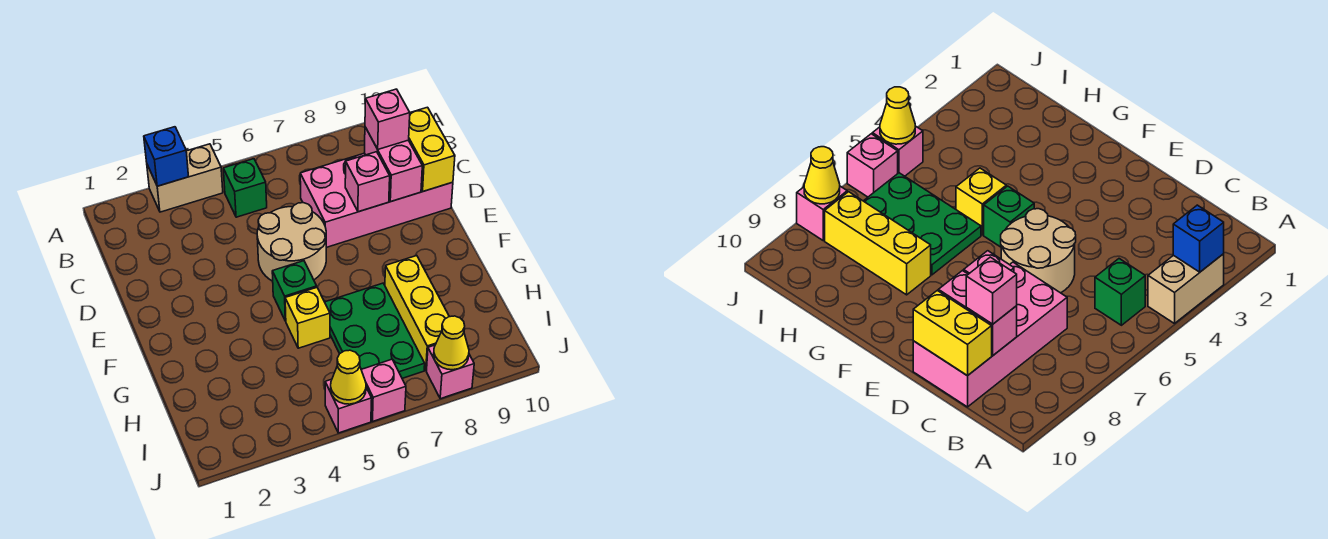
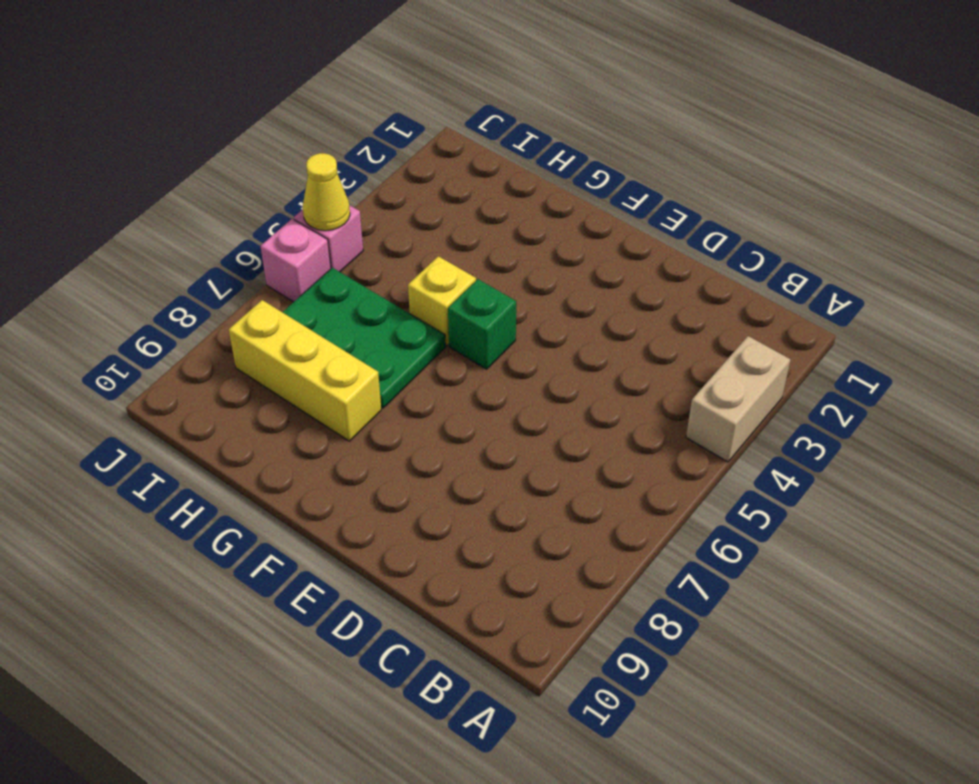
none -> green brick B5 level 1
none -> pink brick C7:D10 level 1
none -> tan round brick D5:E6 level 1

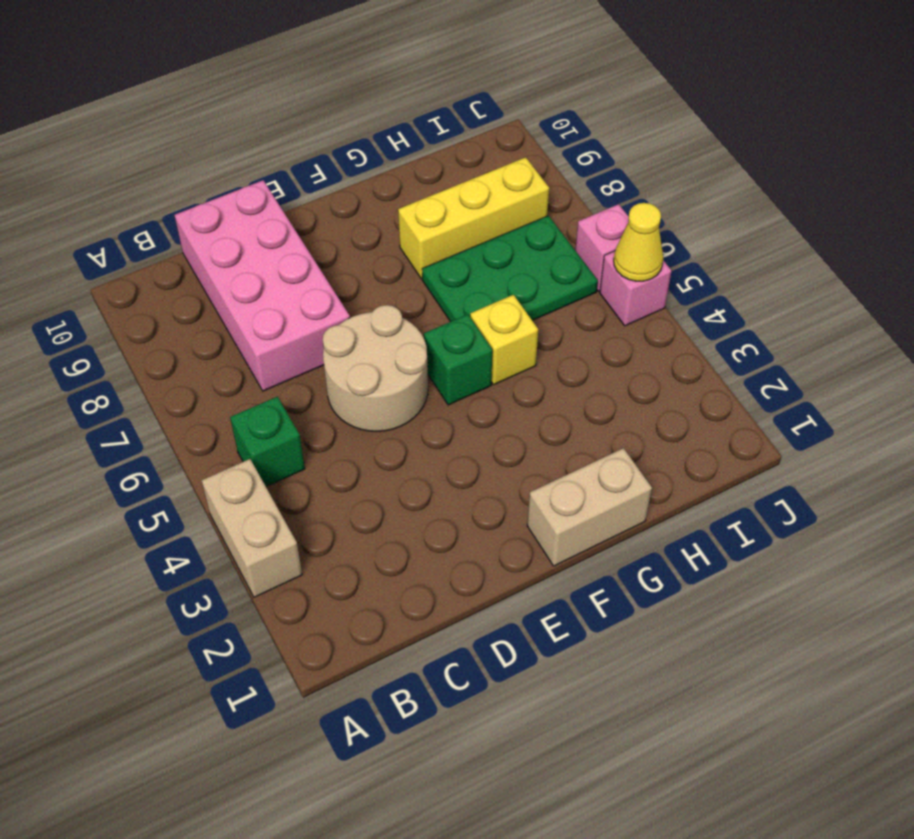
tan brick F1:G1 level 1 -> none
none -> pink brick J8 level 1
none -> blue brick A3 level 2
none -> pink brick C9:D9 level 2

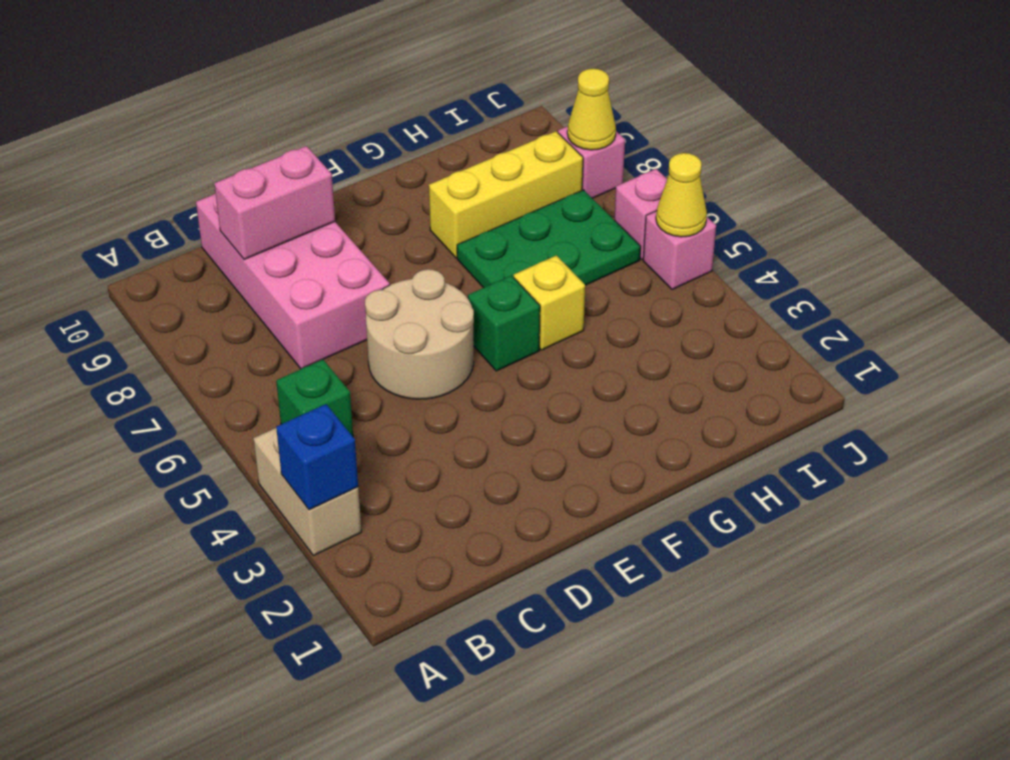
none -> yellow brick C10:D10 level 2
none -> pink brick D8 level 2
none -> pink brick C9 level 3

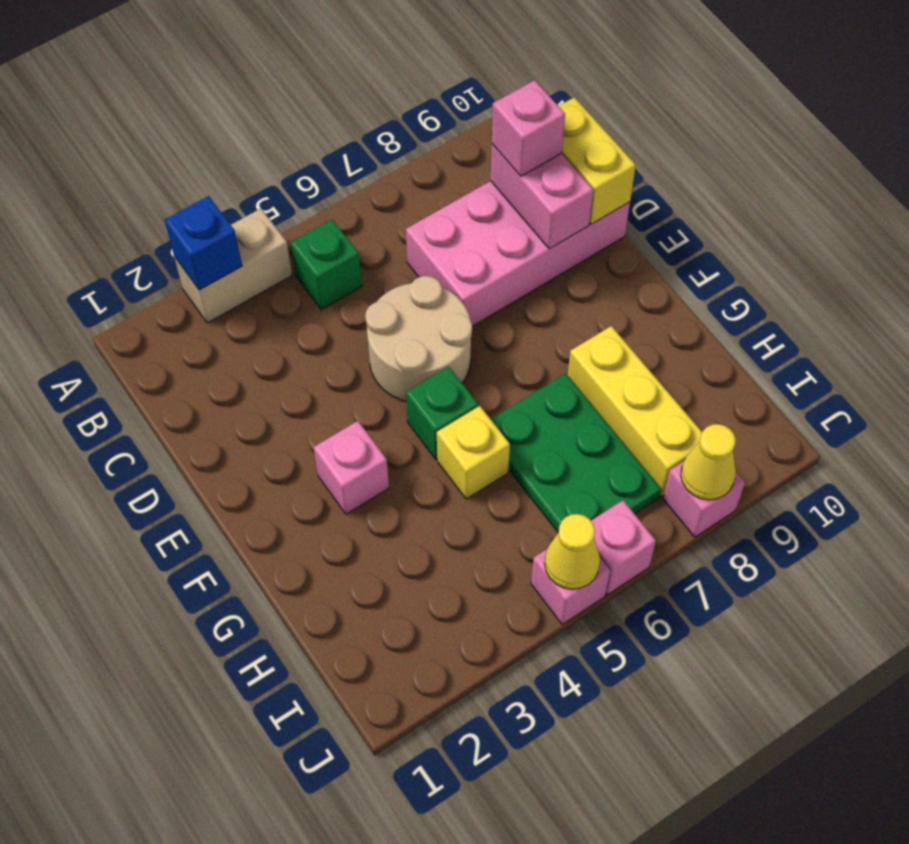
pink brick F3 level 1 -> pink brick D8 level 2

